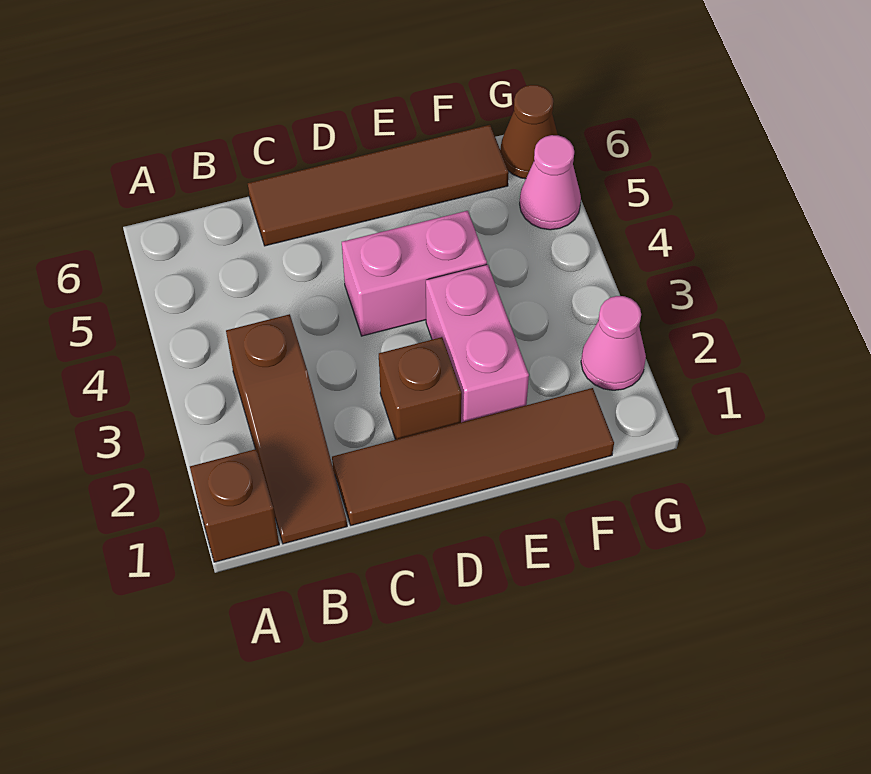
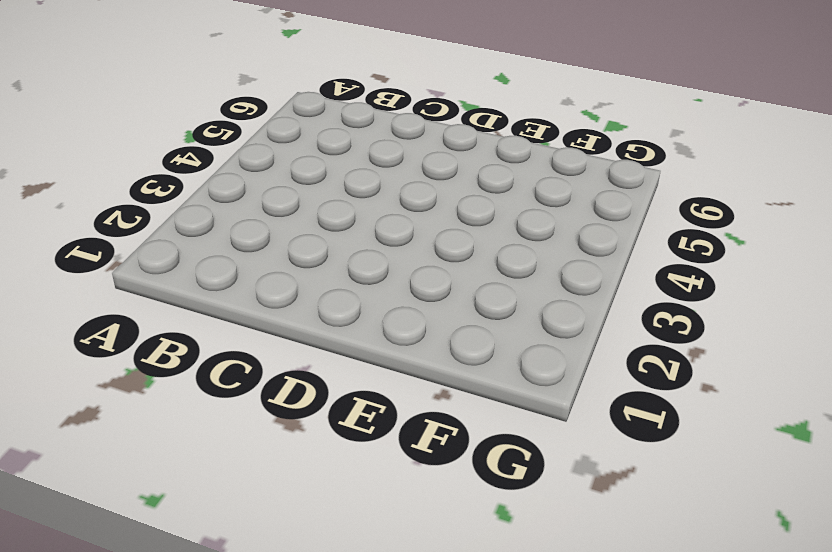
none -> brown brick A1 level 1
none -> brown slope B1:B3 level 1 top 3

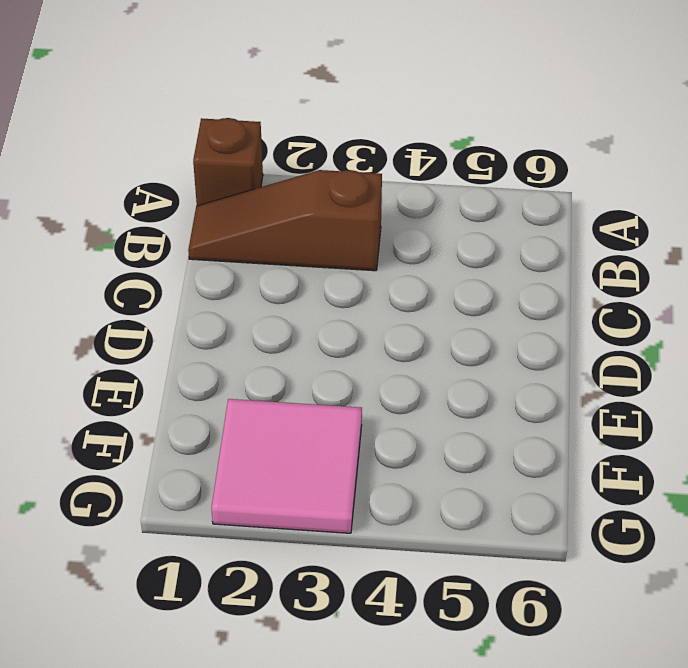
pink tile F2:G3 level 1 -> pink cone G2 level 1
none -> brown tile C1:F1 level 1
none -> brown tile C6:F6 level 1

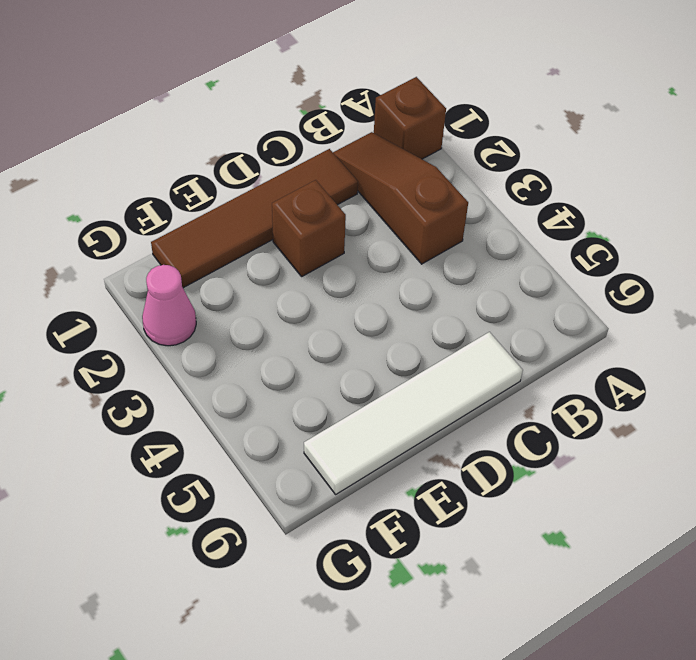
white tile C6:F6 level 1 -> brown tile C6:F6 level 1
none -> pink brick D4:E4 level 1
none -> pink brick E2:E3 level 1

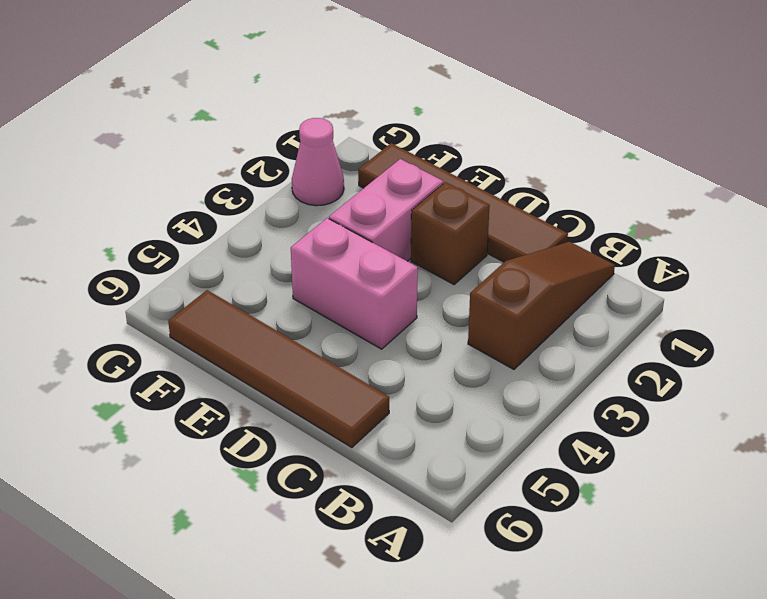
none -> brown brick A1 level 1
none -> pink cone G5 level 1

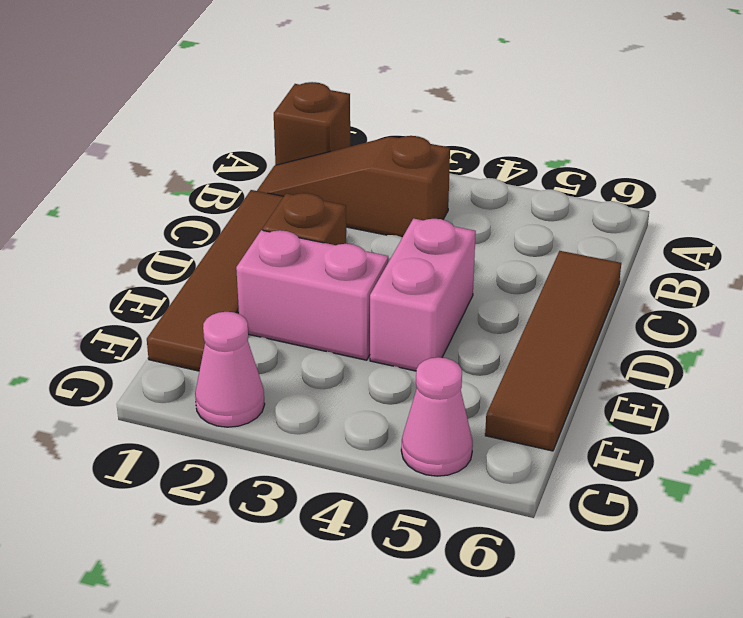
none -> brown cone G6 level 1

